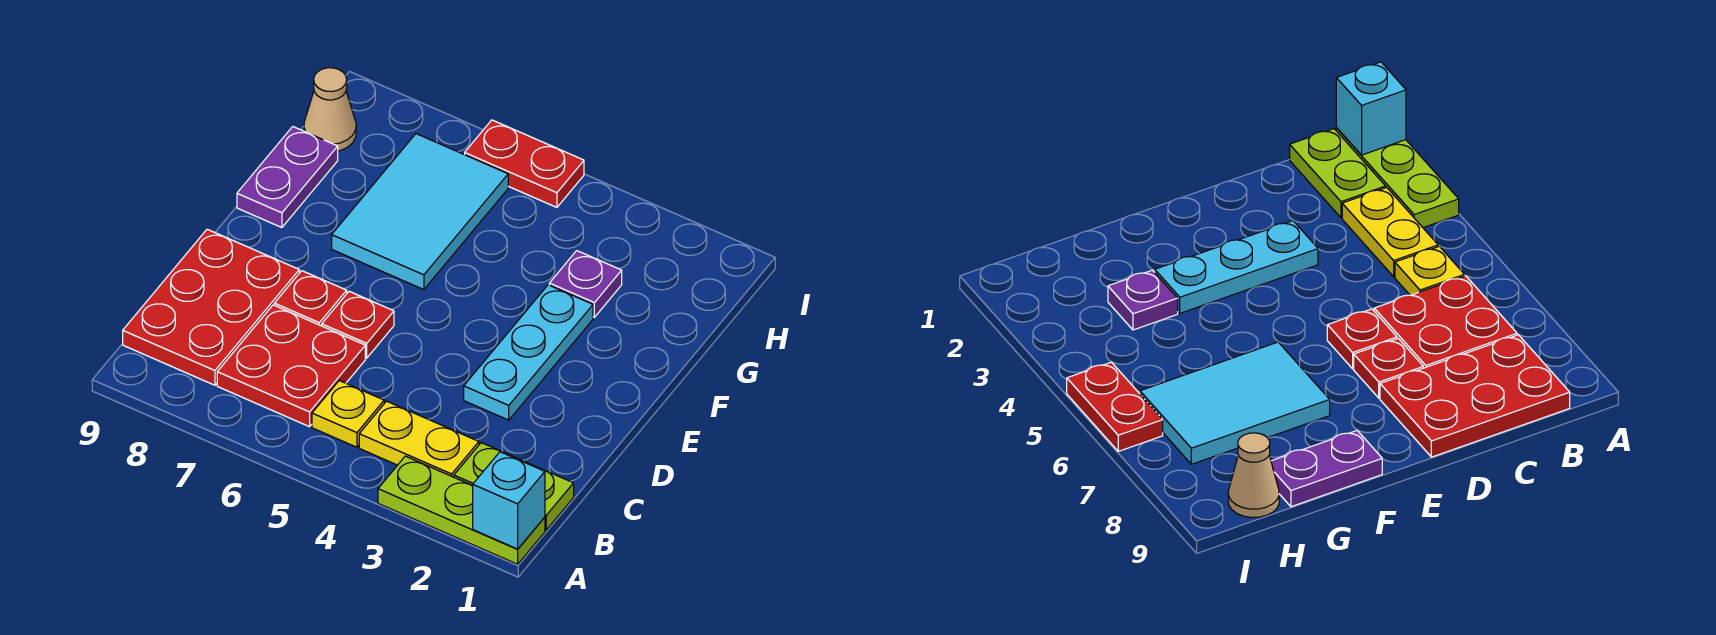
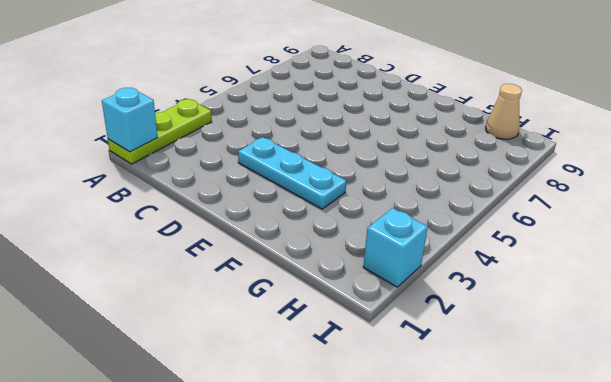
cyan brick I2 level 1 -> none
none -> lime plate B1:B2 level 1
none -> yellow plate B3:B4 level 1
none -> yellow plate B5 level 1

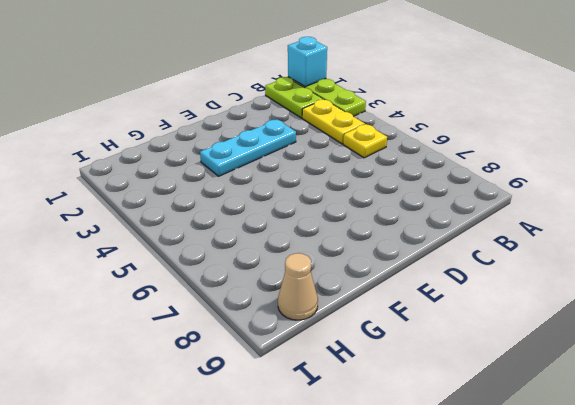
none -> red plate B6:C7 level 1
none -> red plate B8:D9 level 1
none -> red plate D6 level 1

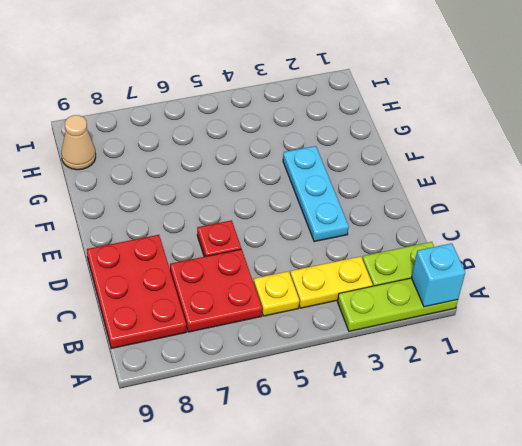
none -> red plate D7 level 1
none -> cyan tile F6:H7 level 1
none -> purple plate F9:G9 level 1

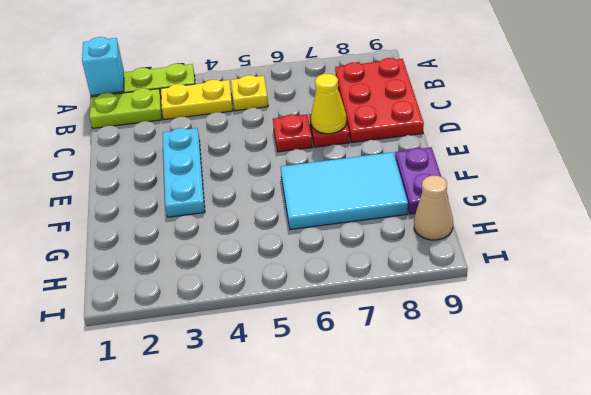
yellow cone D7 level 2 -> none
cyan tile F6:G8 level 1 -> cyan tile F6:H7 level 1
none -> red plate B6:C7 level 1
none -> purple plate G3 level 1
none -> red plate I5:I6 level 1

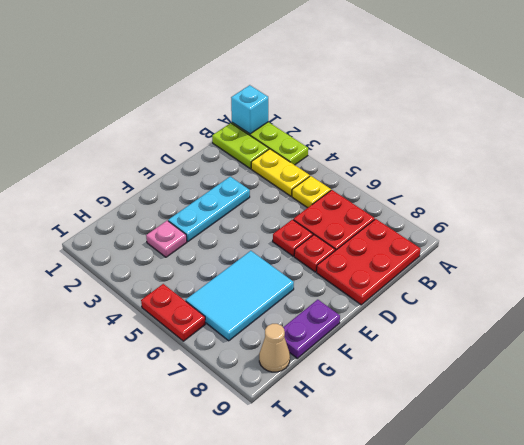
pink plate G3 level 1 -> purple plate G3 level 1

